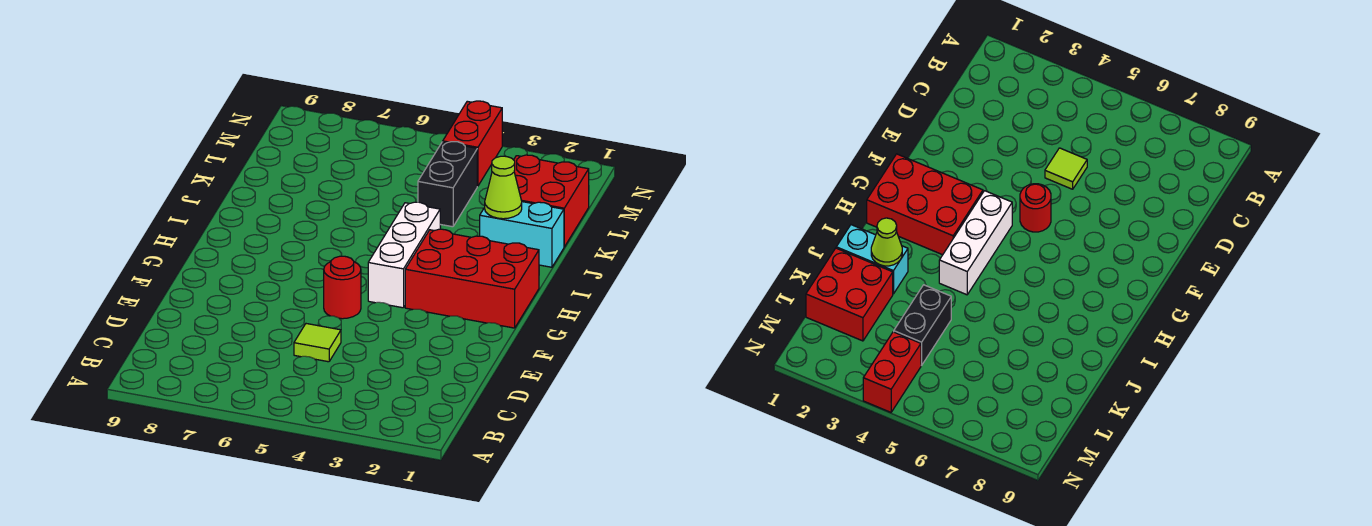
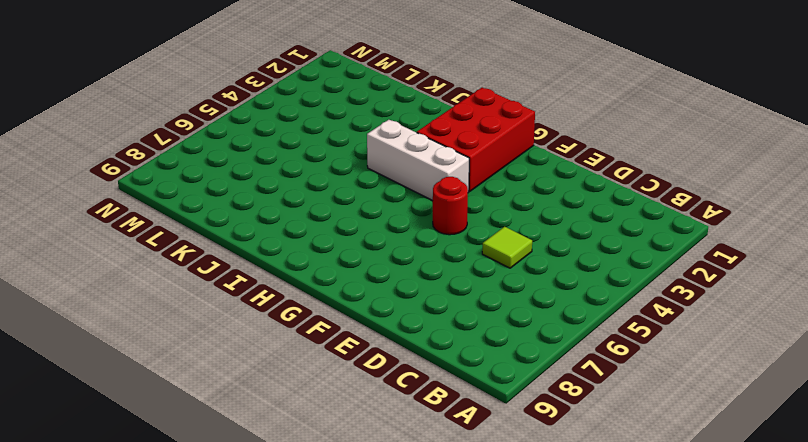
none -> cyan brick J1:J2 level 1
none -> red brick K1:L2 level 1

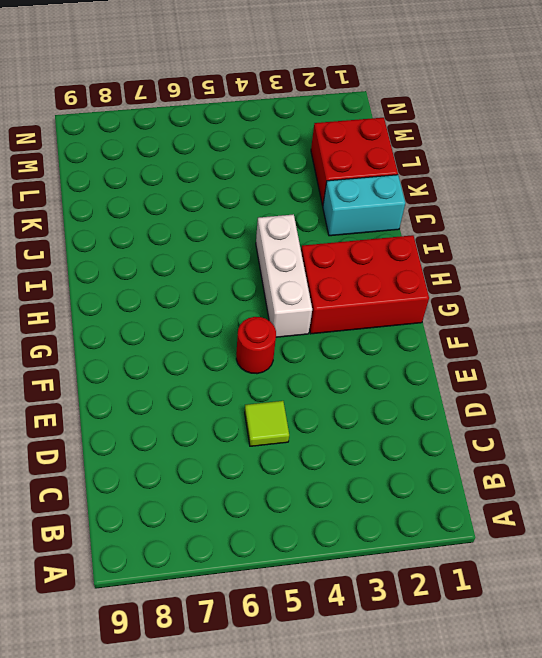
none -> black brick K4:L4 level 1
none -> red brick M4:N4 level 1

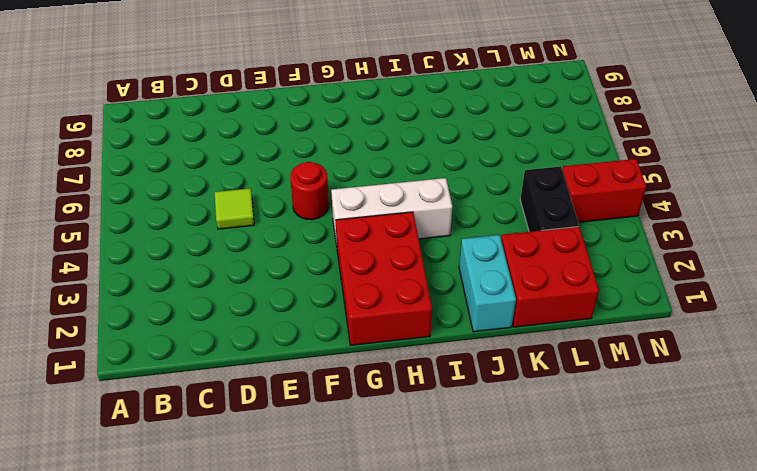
black brick L3:L4 level 1 -> black brick K4:L4 level 1
none -> lime cone J2 level 2

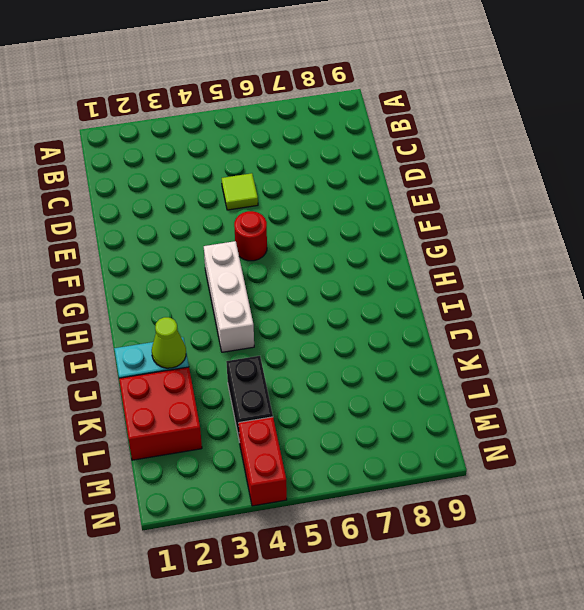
none -> red brick G1:H3 level 1

